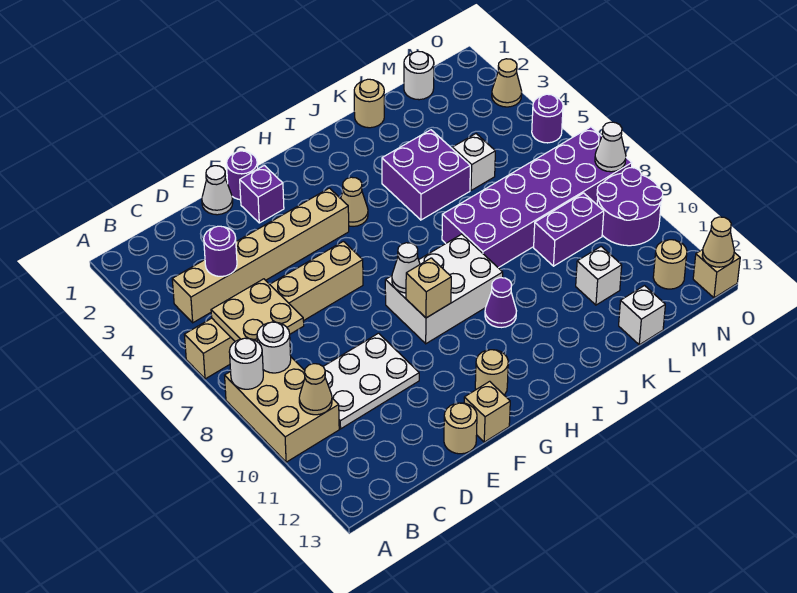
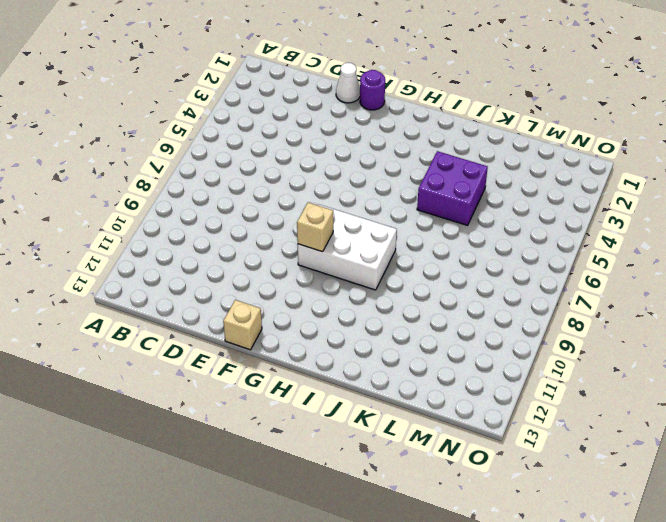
none -> tan brick A6:F6 level 1
none -> tan brick A8:B10 level 1
none -> tan brick B4:G4 level 1
none -> white plate C9:E10 level 1

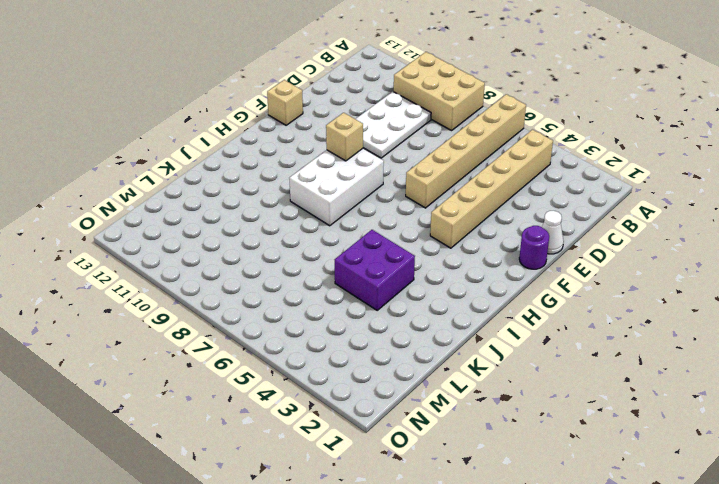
none -> tan round brick E13 level 1
none -> purple brick F2 level 1
none -> tan round brick G12 level 1
none -> tan cone H4 level 1

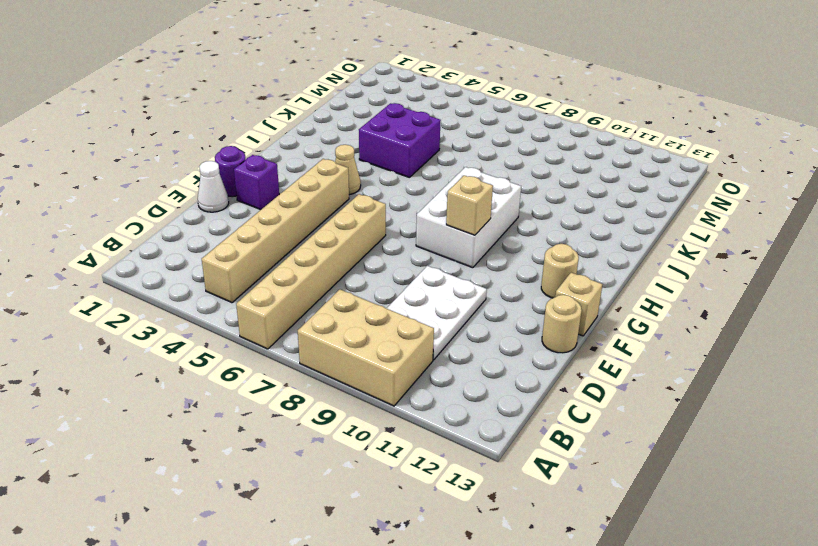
none -> purple cone I10 level 1
none -> purple brick J7:O8 level 1
none -> tan round brick K1 level 1
none -> white brick L5 level 1

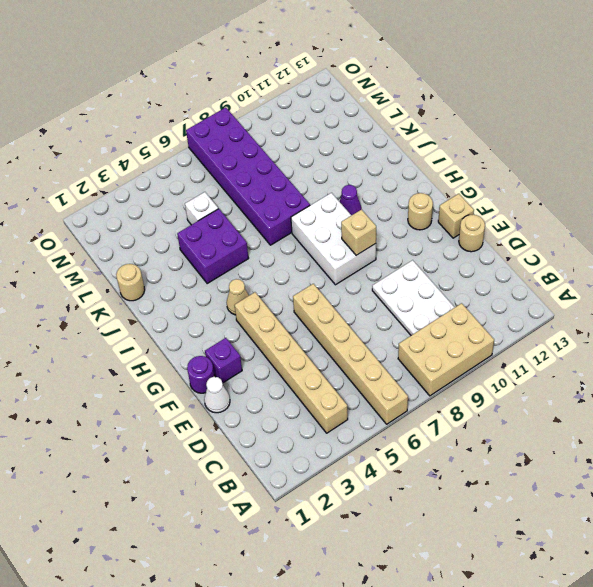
none -> purple brick L9:M9 level 1
none -> white brick L11 level 1
none -> white brick L13 level 1
none -> white round brick M1 level 1

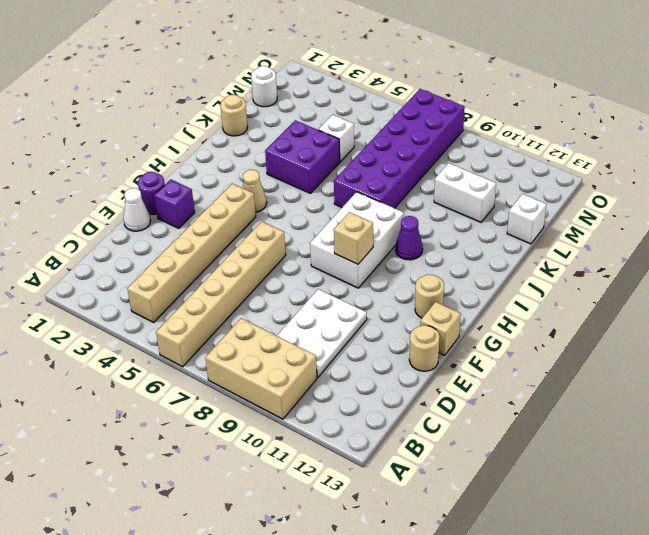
white brick L10:L11 level 1 -> white brick L11 level 1
none -> purple brick L9:M9 level 1
none -> purple round brick N9:O10 level 1
none -> tan round brick N12 level 1
none -> tan cone O3 level 1

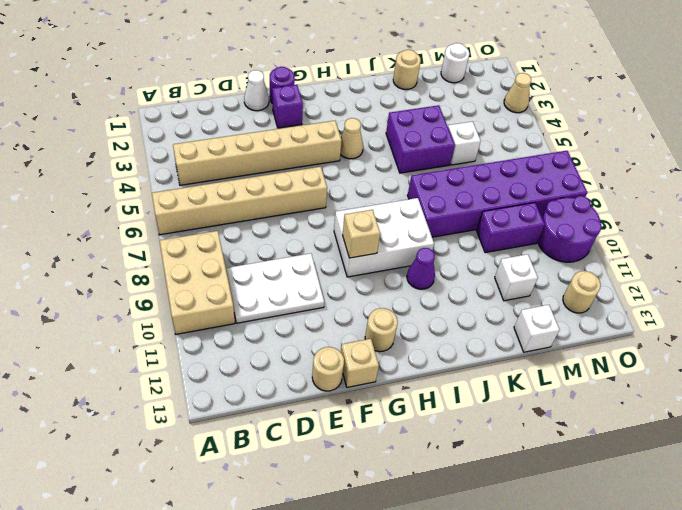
none -> purple round brick O5 level 1
none -> tan brick O13 level 1
none -> white round brick A8 level 2
none -> tan plate B6:C7 level 2

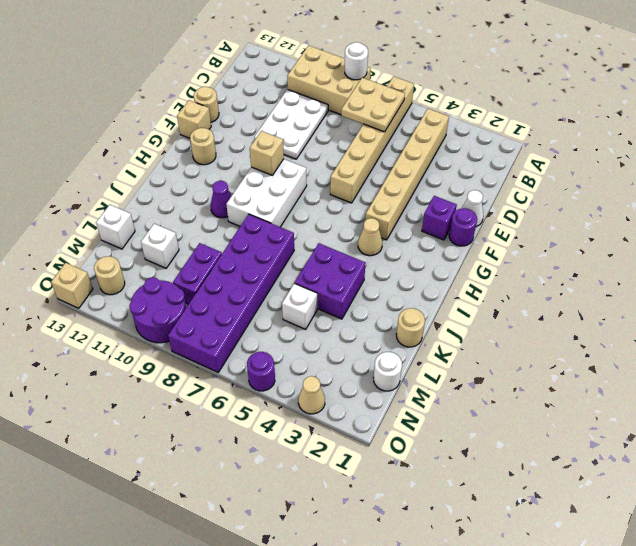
none -> white round brick B8 level 2
none -> tan cone B10 level 2
none -> purple round brick C4 level 2
none -> white cone G8 level 2

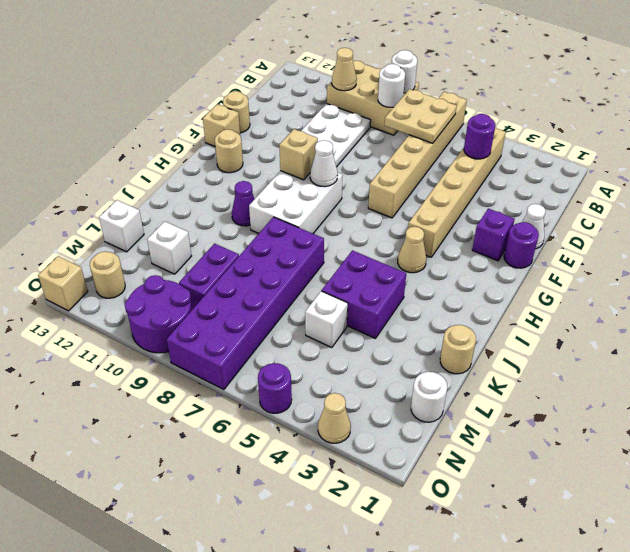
none -> white cone O8 level 2
none -> tan cone O13 level 2

